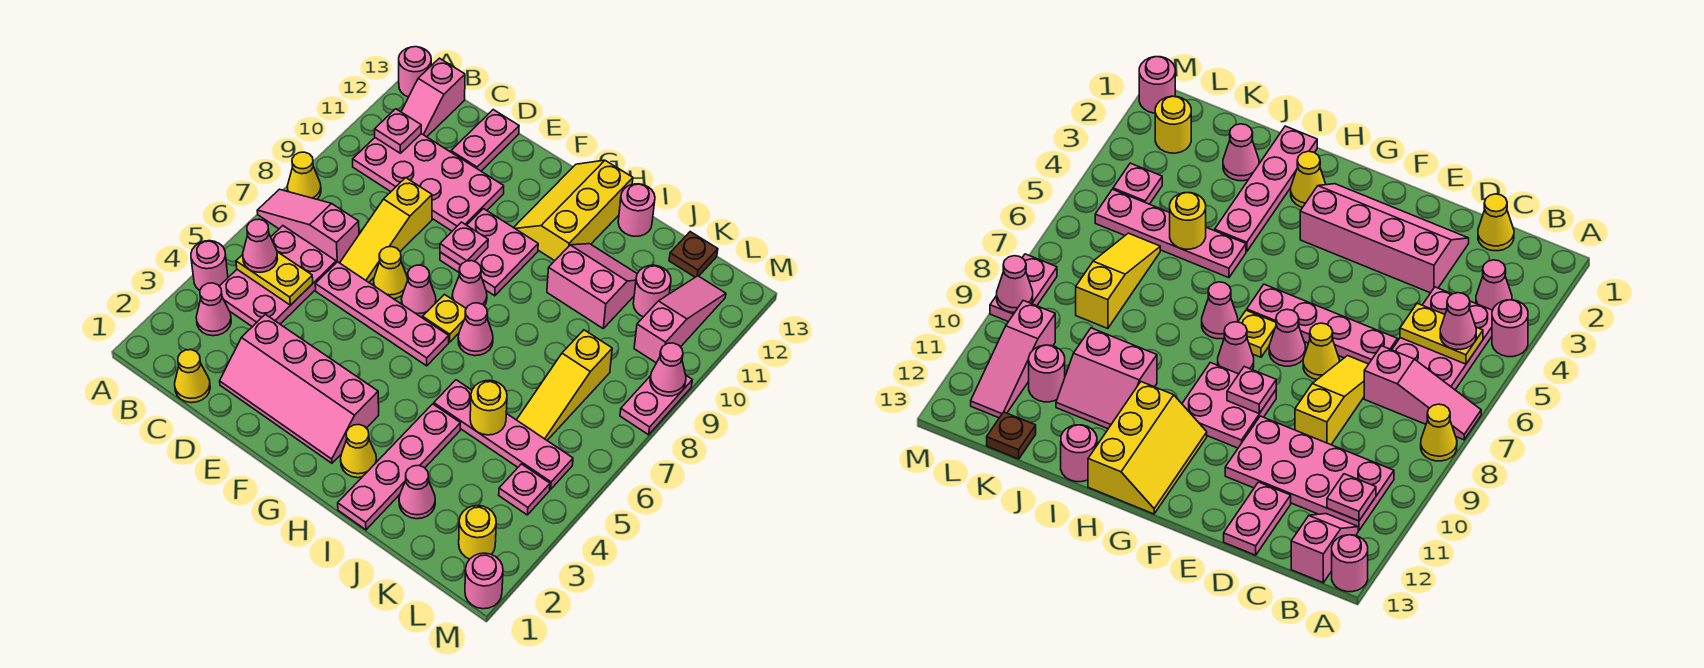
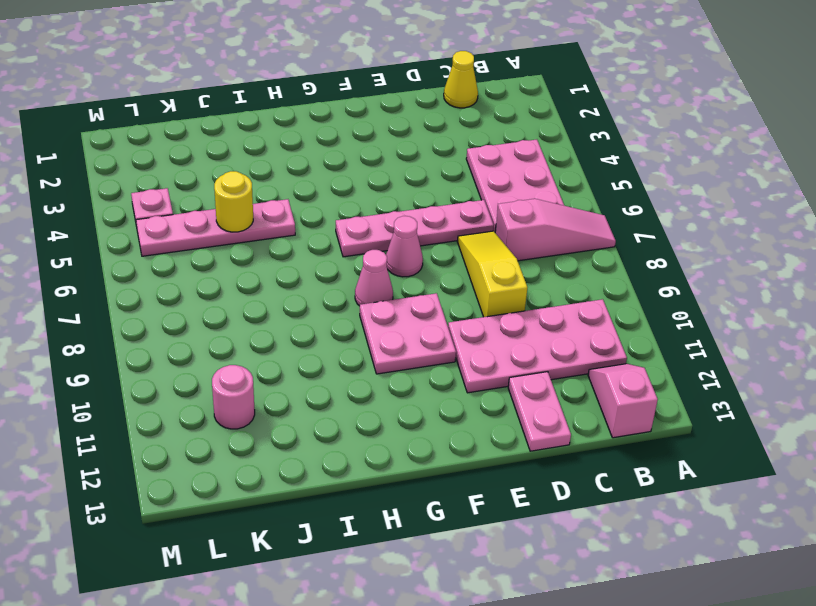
none -> pink round brick A4 level 1
none -> yellow cone A8 level 1
none -> pink round brick A13 level 1
none -> pink cone B3 level 1

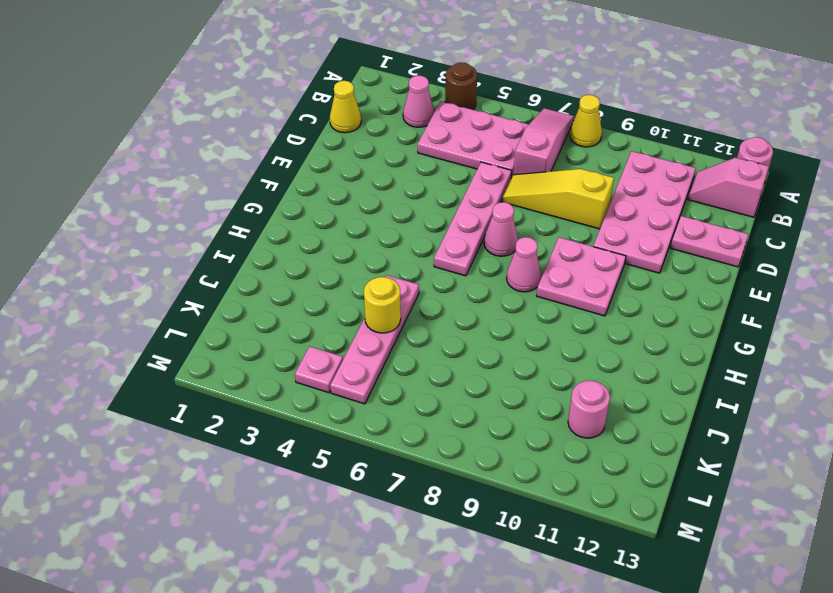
brown round brick A4 level 1 -> pink round brick A4 level 1
none -> pink slope D2:G3 level 1 top 3
none -> yellow cone E7 level 1
none -> yellow plate G7 level 1
none -> yellow slope G11:H13 level 1 top H

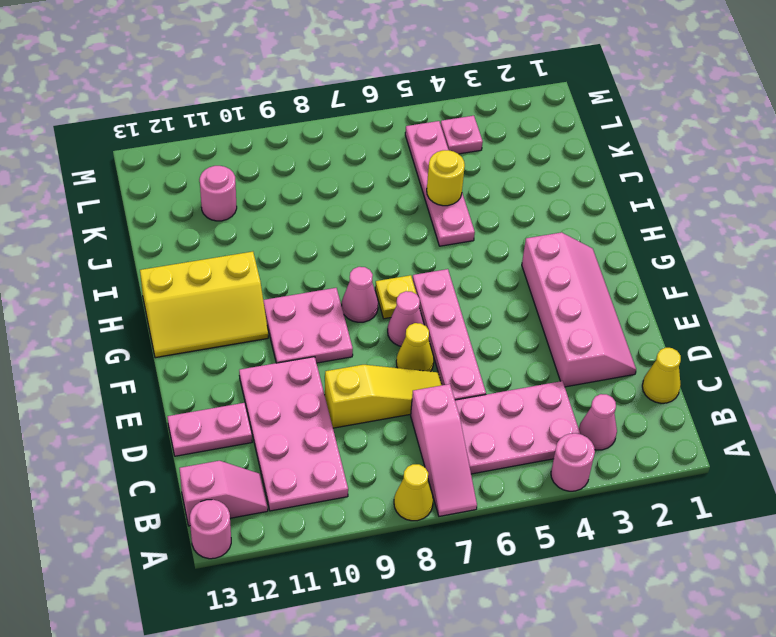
none -> yellow cone H2 level 1
none -> pink cone H7 level 1
none -> pink plate I1:I4 level 1
none -> pink slope I10:J11 level 1 top 10

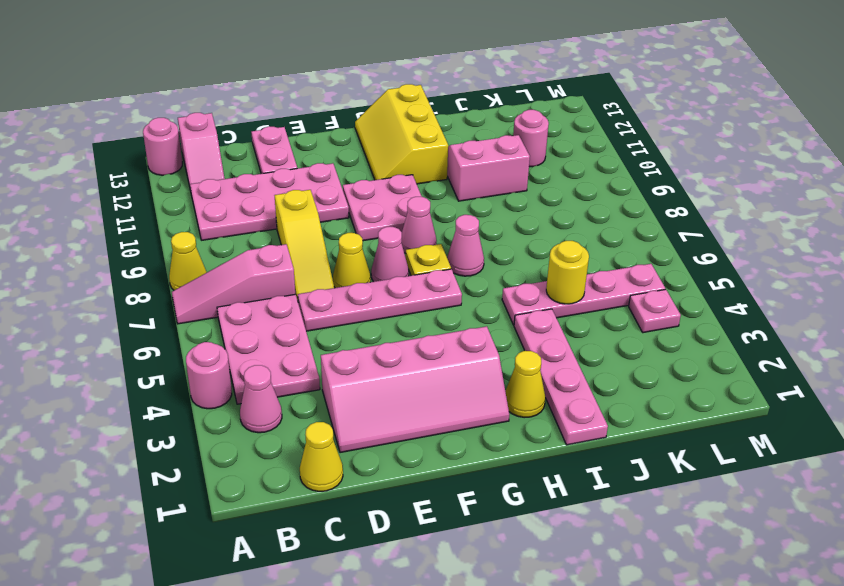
none -> pink round brick I13 level 1
none -> pink cone J2 level 1
none -> yellow slope K6:K8 level 1 top 8
none -> brown plate K13 level 1

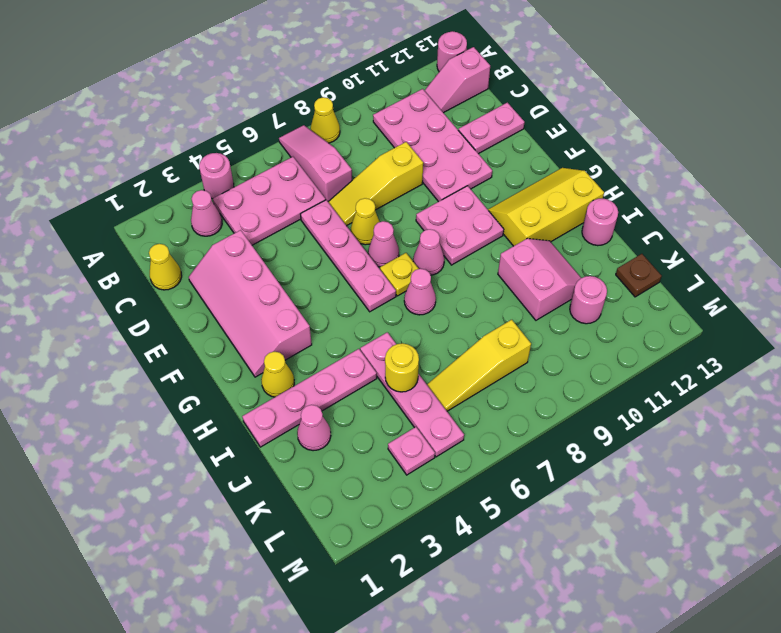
none -> yellow round brick L2 level 1
none -> pink slope L10:L12 level 1 top 10
none -> pink round brick M1 level 1
none -> pink plate M8:M9 level 1

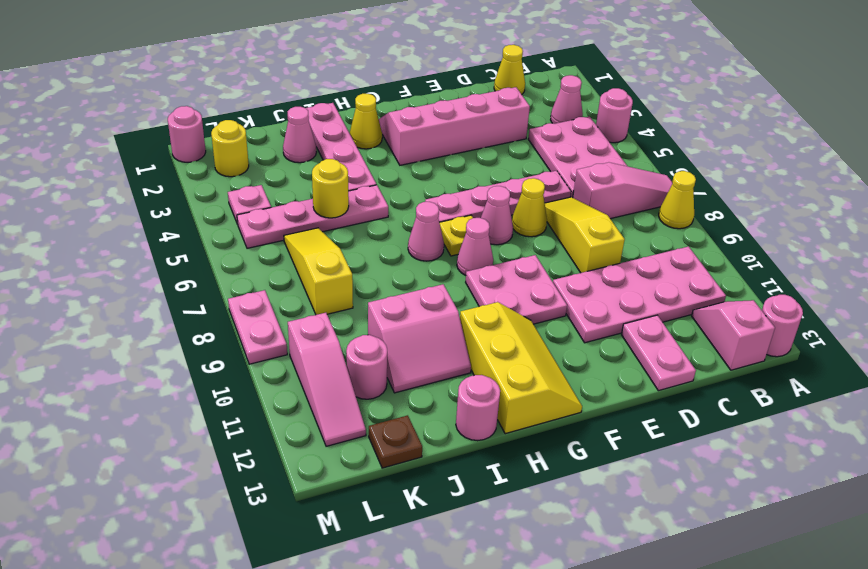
none -> yellow plate B5:C5 level 2
none -> pink plate B11 level 2
none -> pink plate F9 level 2
none -> pink cone M9 level 2

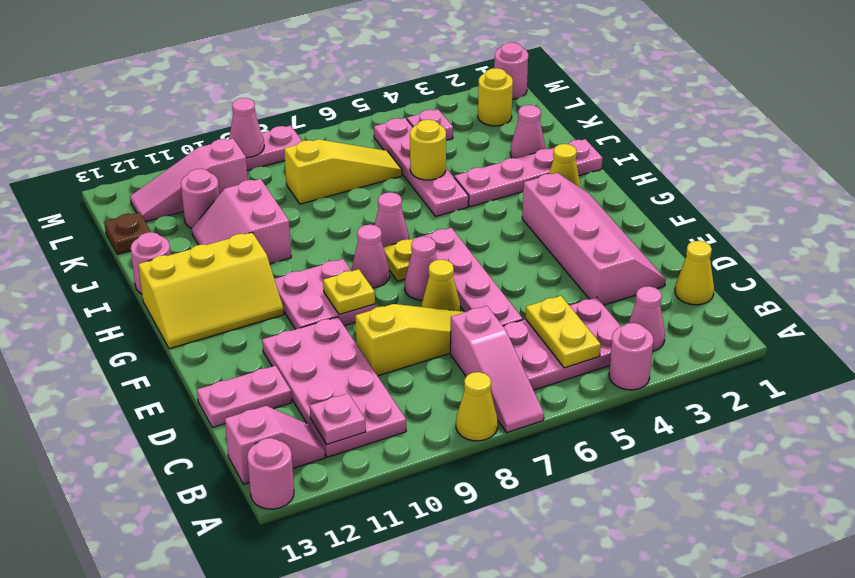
yellow plate F9 level 2 -> pink plate F9 level 2
none -> pink cone B5 level 3

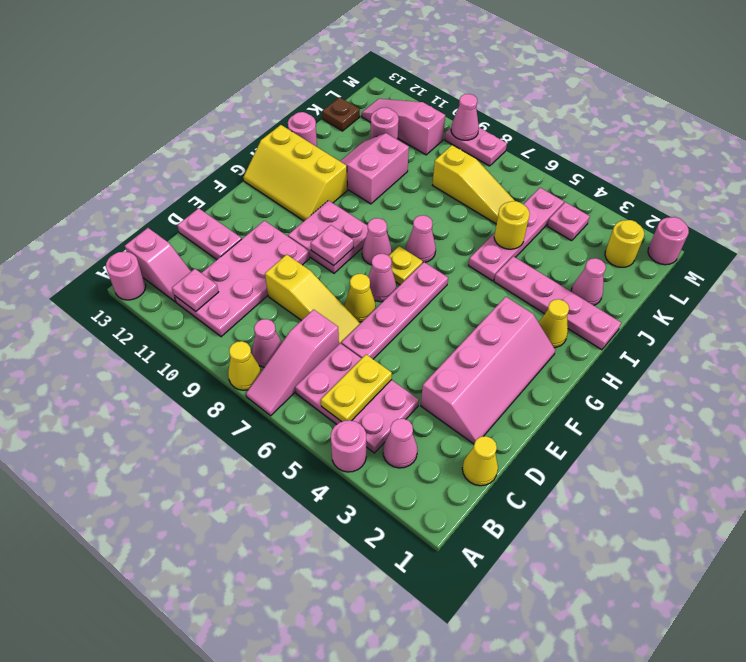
pink cone B8 level 1 -> pink cone B5 level 3

